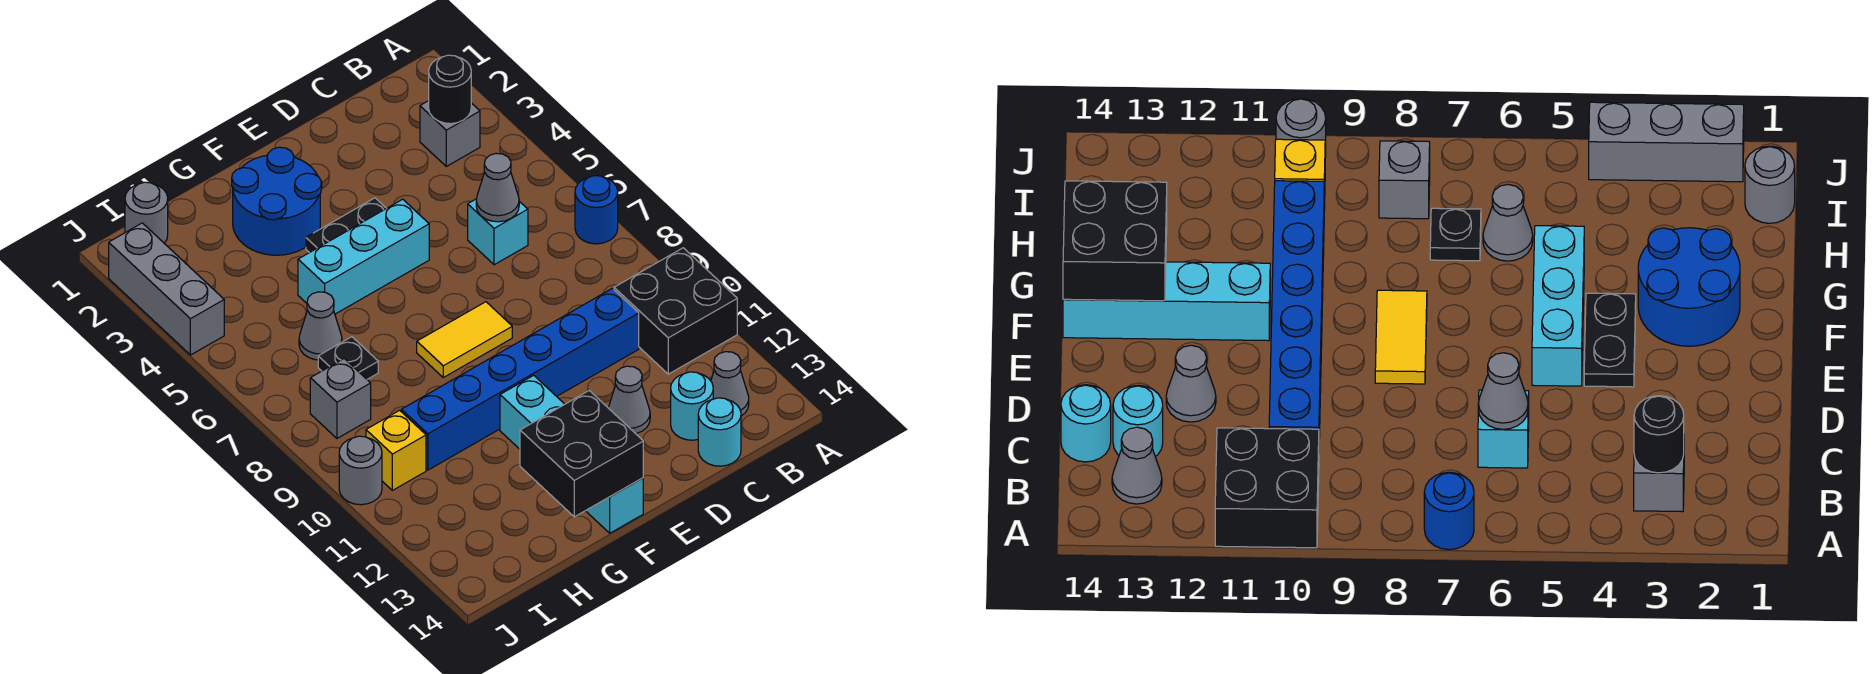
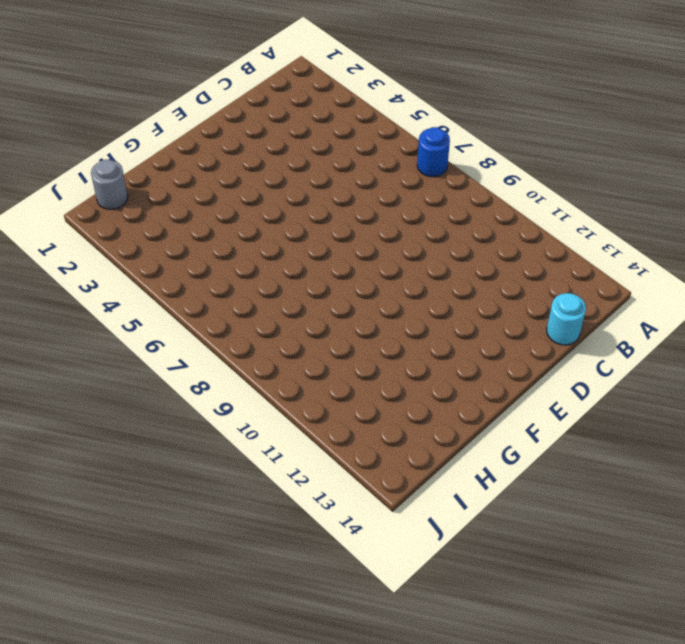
none -> black brick A10:B11 level 1
none -> grey brick B3 level 1
none -> grey cone B13 level 1

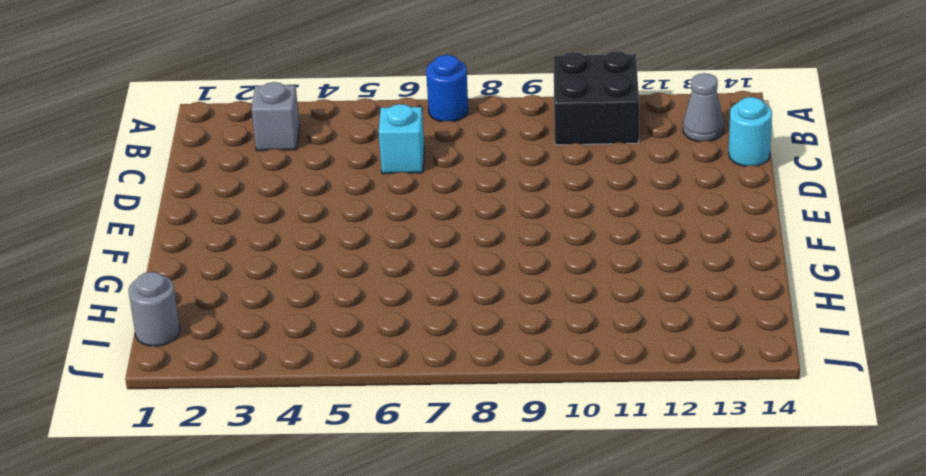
none -> blue brick C10:H10 level 1
none -> cyan round brick C13 level 1
none -> grey cone D12 level 1

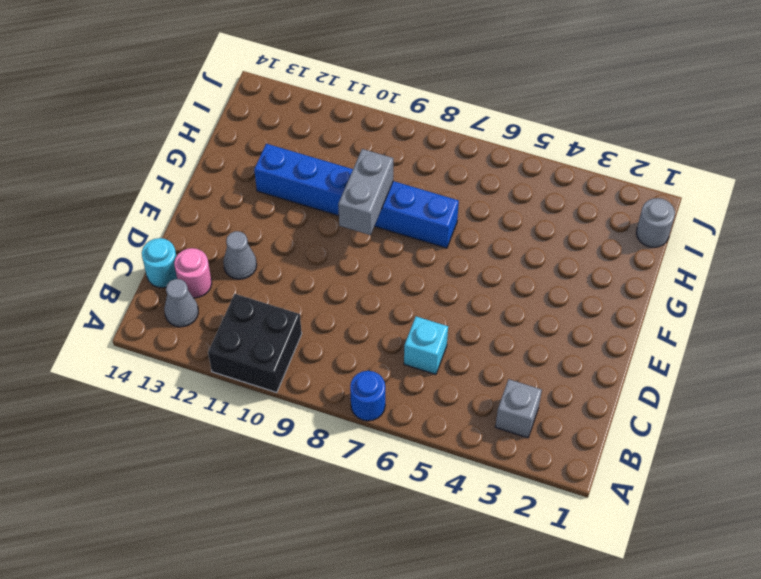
pink round brick C13 level 1 -> cyan round brick C13 level 1
grey brick F9:G9 level 2 -> none
blue brick G7:G12 level 1 -> blue brick C10:H10 level 1
none -> black plate E4:F4 level 1
none -> cyan brick E5:G5 level 1
none -> yellow tile E8:F8 level 1

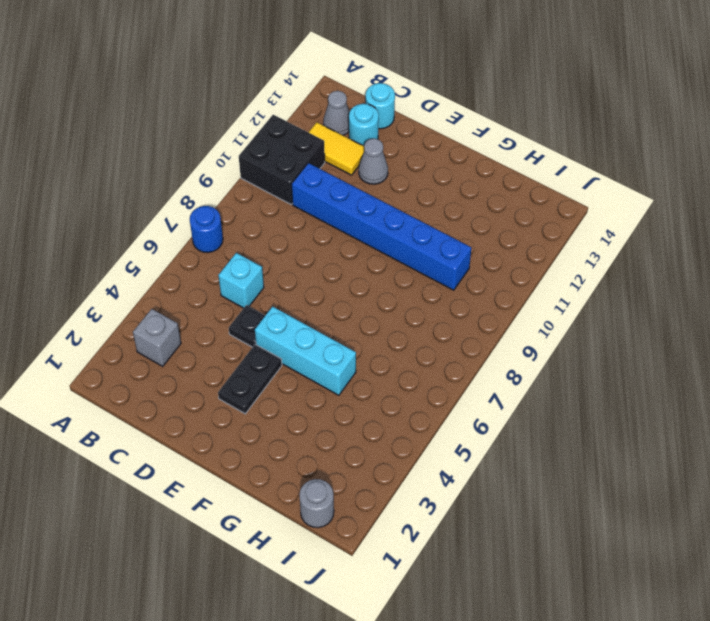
yellow tile B12:C12 level 1 -> yellow tile E8:F8 level 1
black plate D5 level 1 -> black plate H7 level 1
black plate E3:E4 level 1 -> black plate E4:F4 level 1
none -> blue round brick F2:G3 level 1
none -> cyan brick F11:F14 level 1
none -> grey cone H6 level 1

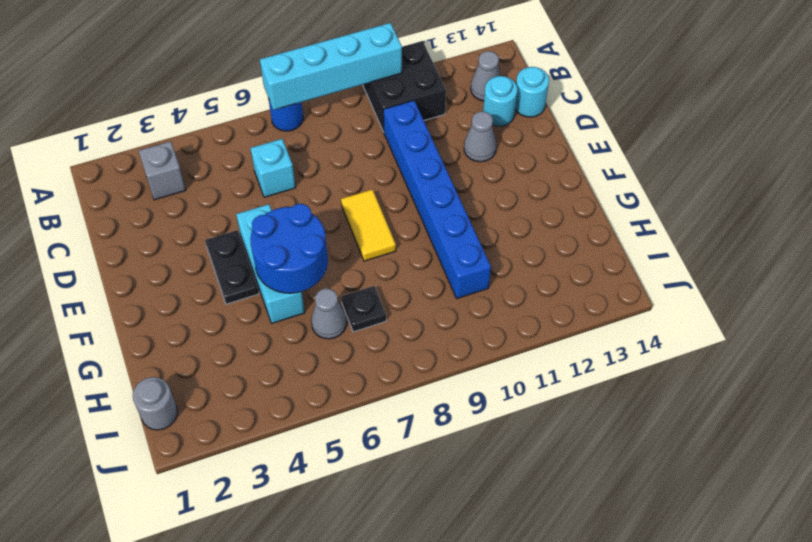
cyan brick A7:A10 level 2 -> cyan brick F11:F14 level 1
blue round brick F5:G6 level 2 -> blue round brick F2:G3 level 1
none -> grey brick I8 level 1
none -> yellow brick I10 level 1
none -> grey brick J2:J4 level 1

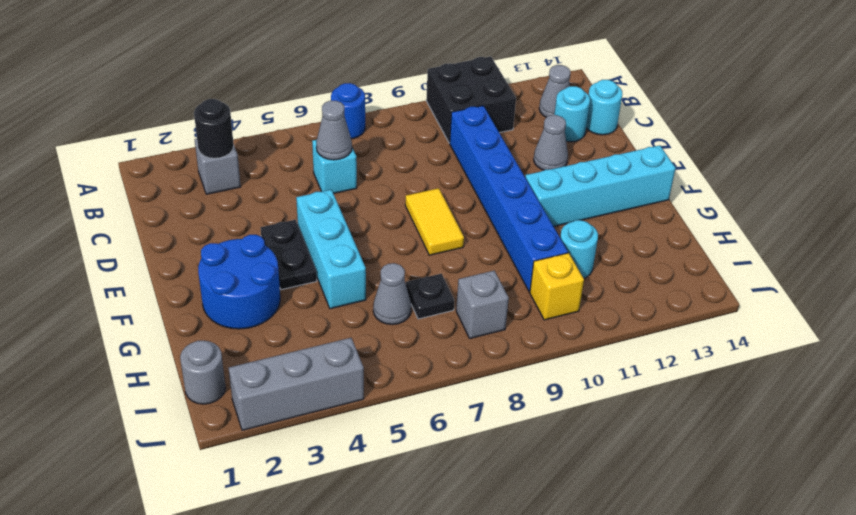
cyan round brick H11 level 1 -> none
none -> grey round brick J10 level 1
none -> black brick F13:G14 level 2

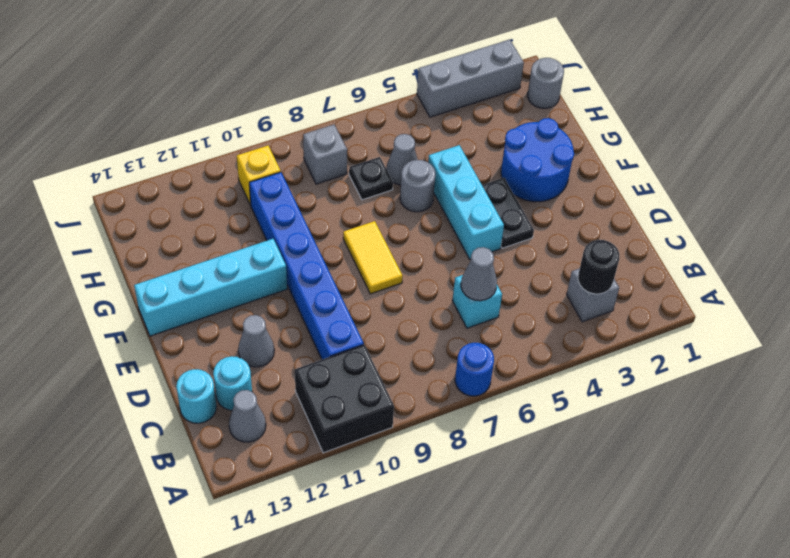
grey round brick G6 level 1 -> grey round brick J10 level 1
none -> black brick F13:G14 level 2

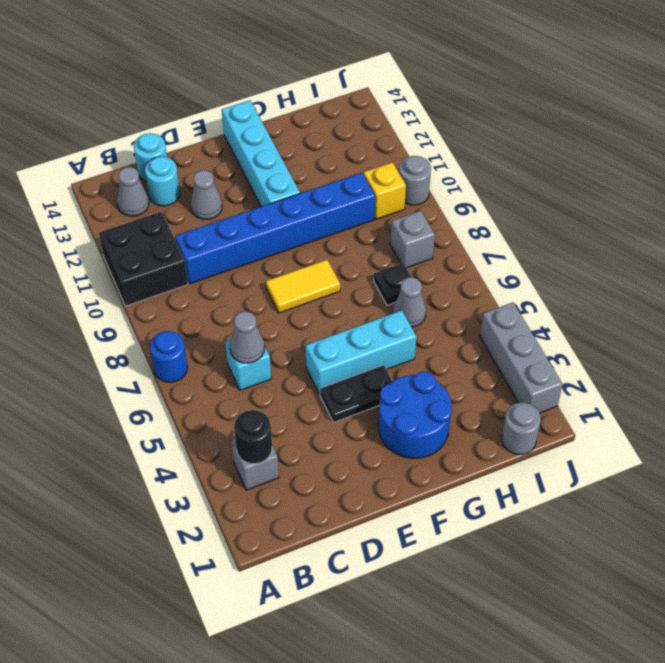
none -> black brick F13:G14 level 2

